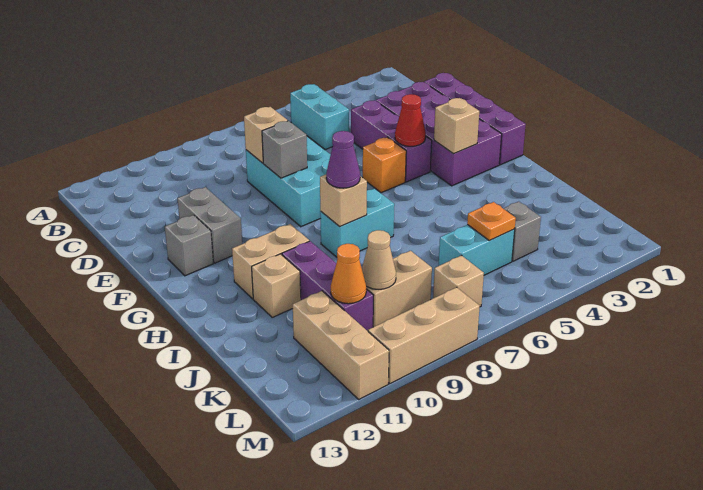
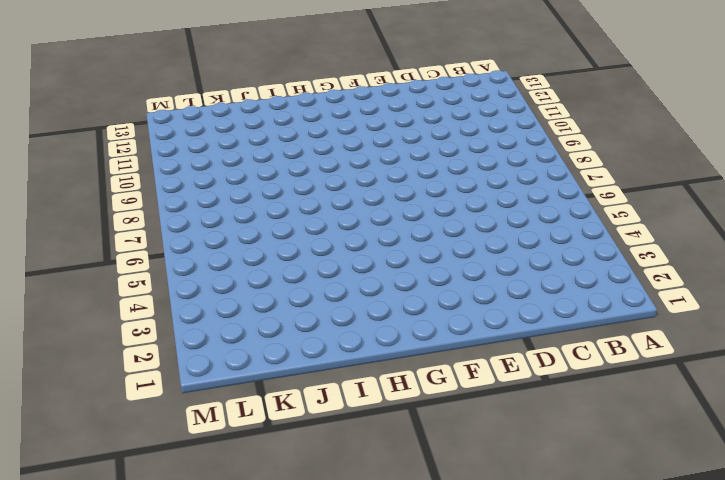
none -> cyan brick B5:C5 level 1
none -> purple brick D1:G1 level 1
none -> purple brick D2:G3 level 1

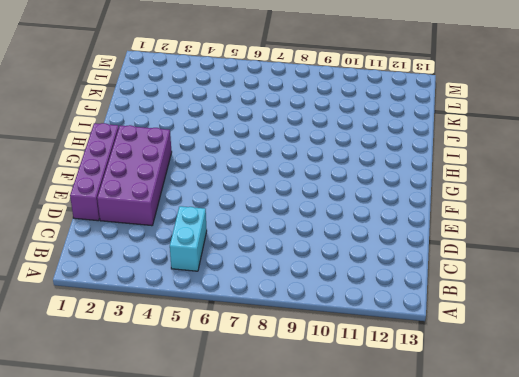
none -> purple brick D4:F4 level 1
none -> cyan brick D7:F8 level 1
none -> grey brick E11:F11 level 1

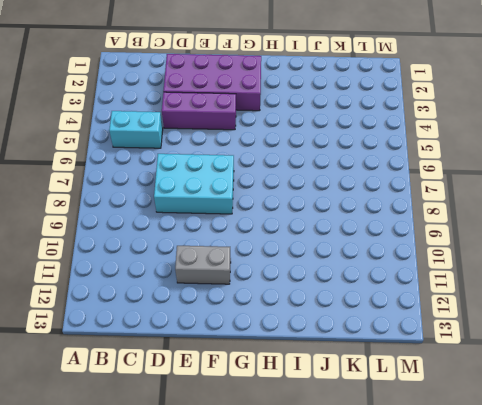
none -> purple brick D1:G1 level 1
none -> orange brick F5 level 1
none -> grey brick F12 level 1

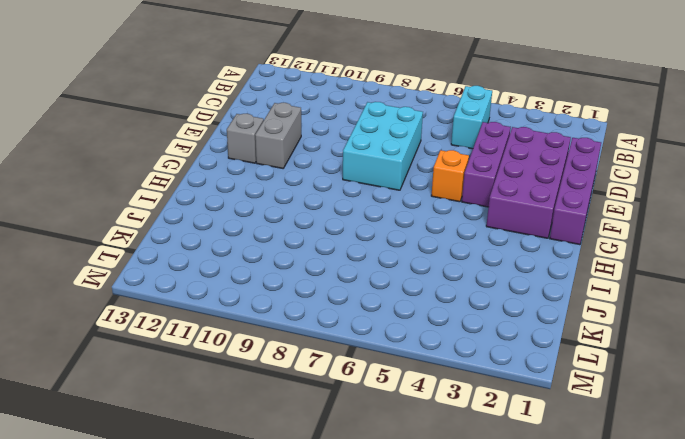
none -> cyan brick H7:H8 level 1
none -> tan brick H10:H11 level 1
none -> purple brick I10:K10 level 1

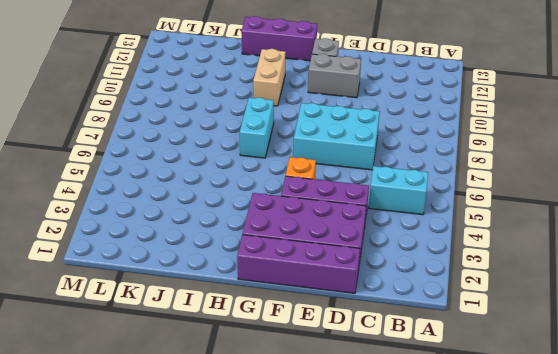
purple brick G13:I13 level 1 -> purple brick I10:K10 level 1
none -> tan brick I11 level 1
none -> grey brick K4 level 1
none -> cyan brick K5:K6 level 1

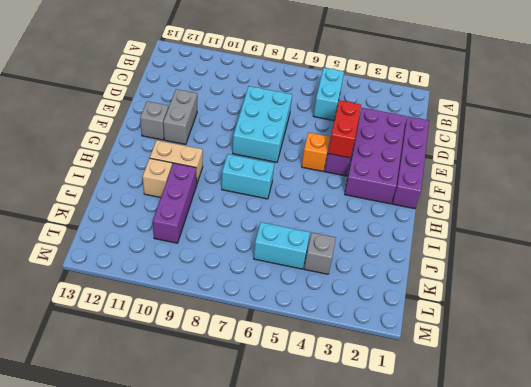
red brick E4:F4 level 2 -> red cone F4 level 2
none -> tan brick K8:K9 level 1
none -> tan brick K11:M11 level 1
none -> tan brick L7 level 1

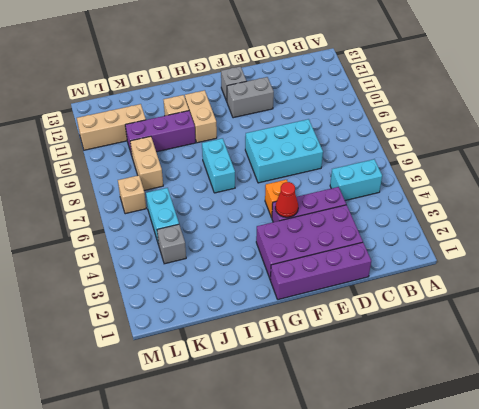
none -> tan brick M8:M10 level 1
none -> tan brick D8 level 2
none -> grey brick E8 level 2

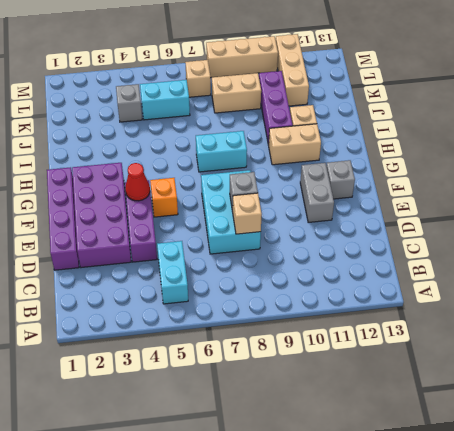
none -> tan brick G3 level 2
none -> tan brick H8 level 2
none -> orange plate K5 level 2

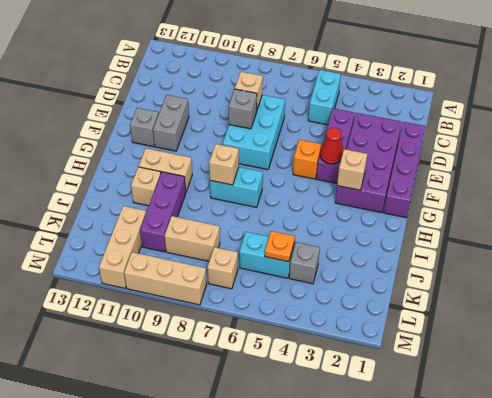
none -> tan cone K9 level 2
none -> orange cone K10 level 2
none -> purple cone H8 level 3

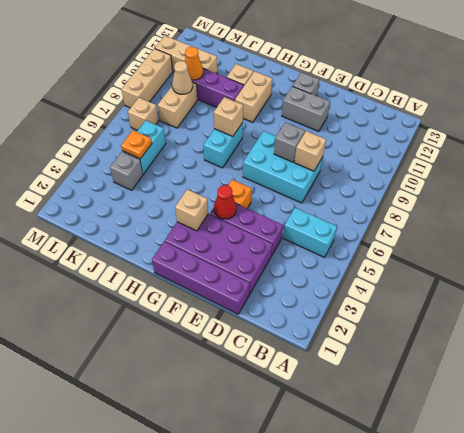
none -> purple cone H8 level 3

